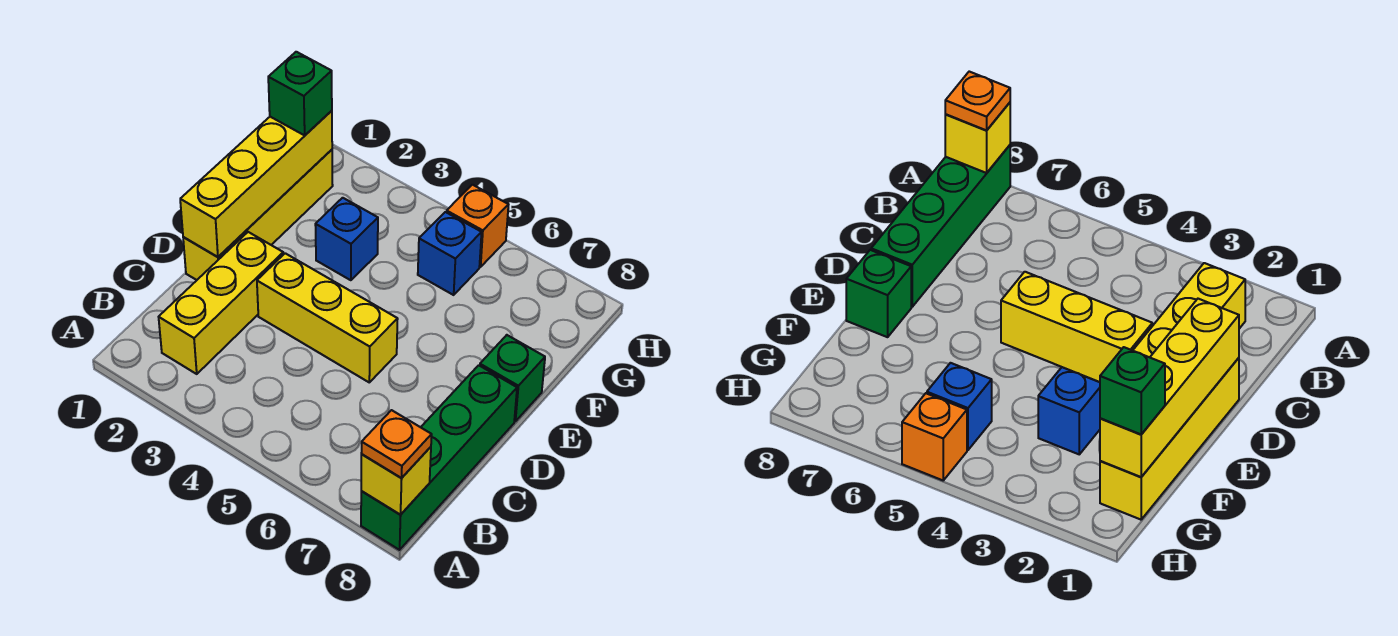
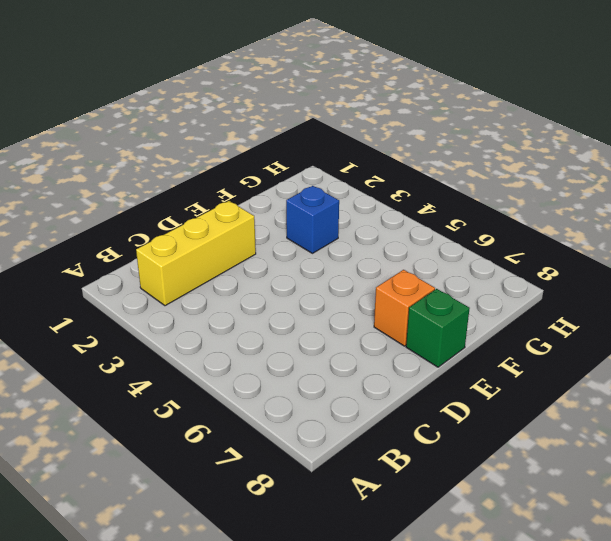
orange brick E7 level 1 -> orange brick H5 level 1
none -> green brick A8:D8 level 1
none -> yellow brick D1:G1 level 1
none -> yellow brick D3:D5 level 1

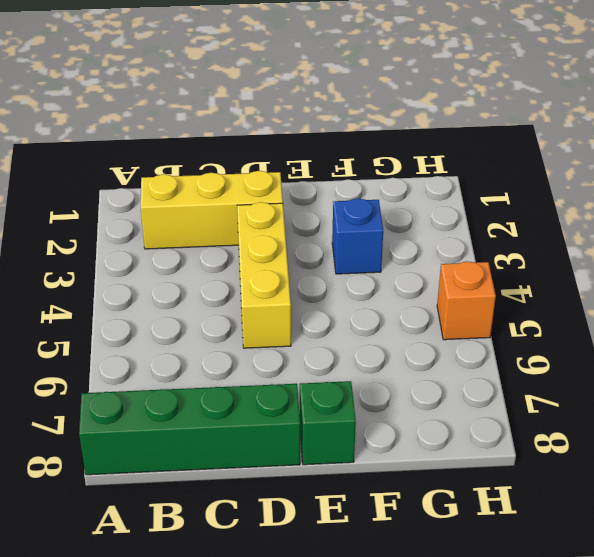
none -> yellow brick D1:G1 level 1
none -> blue brick G5 level 1
none -> yellow brick A8 level 2

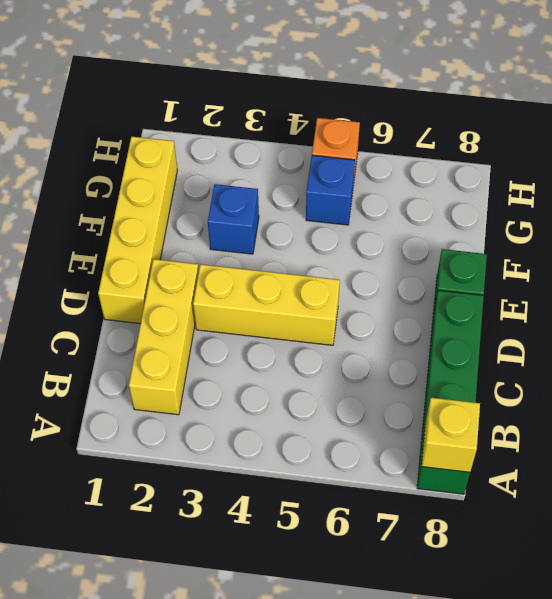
none -> yellow brick D1:G1 level 2
none -> orange plate A8 level 3
none -> green brick G1 level 3

